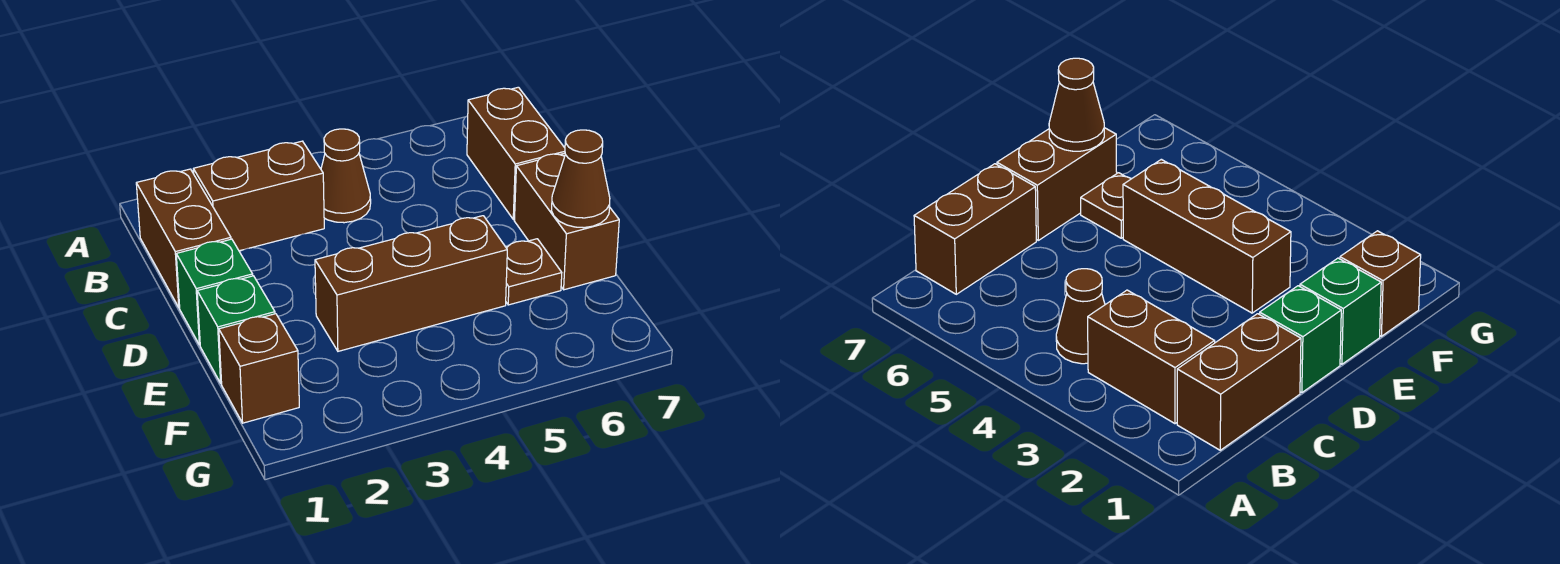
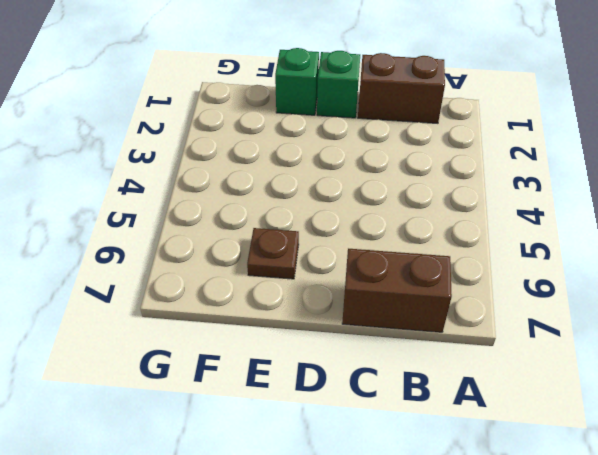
none -> brown brick B2:B3 level 1
none -> brown cone B4 level 1

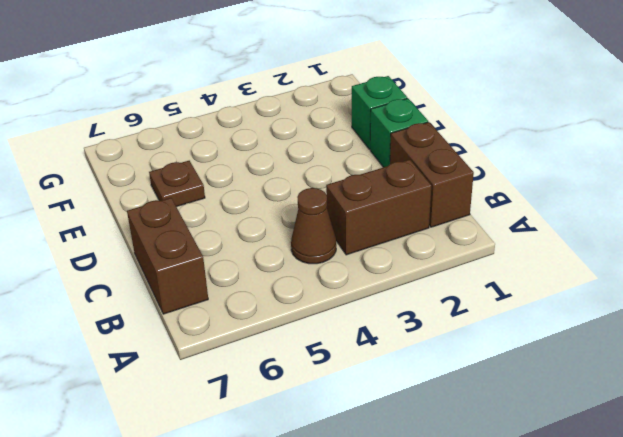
none -> brown brick D7:E7 level 1
none -> brown brick E3:E5 level 1

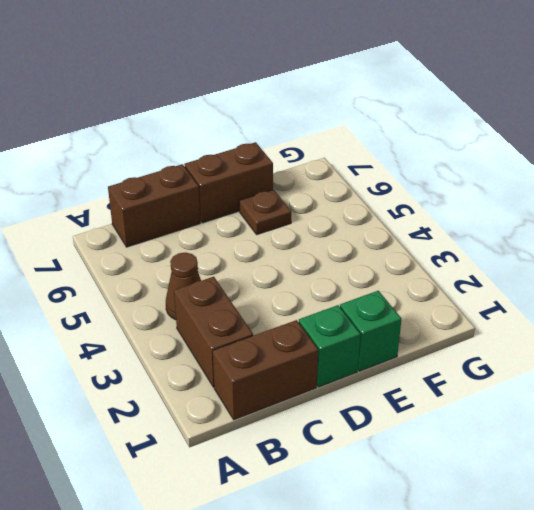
none -> brown brick E3:E5 level 1
none -> brown brick F1 level 1

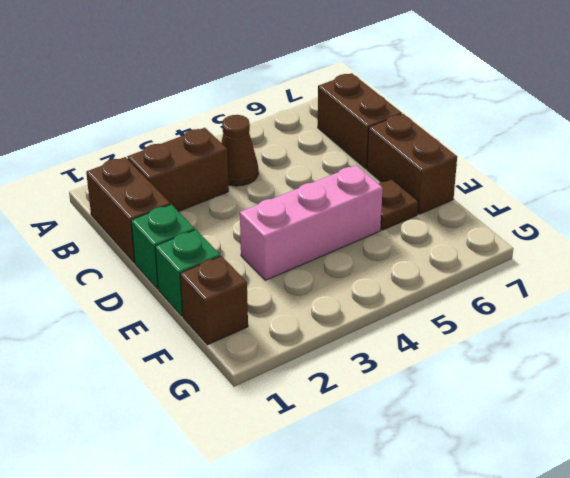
pink brick E3:E5 level 1 -> brown brick E3:E5 level 1
none -> brown cone E7 level 2

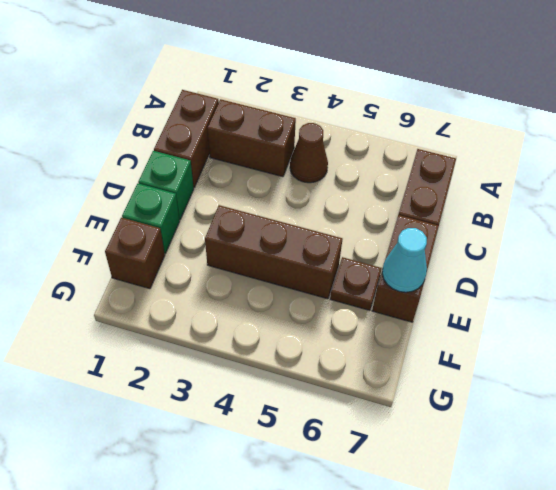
cyan cone E7 level 2 -> brown cone E7 level 2

